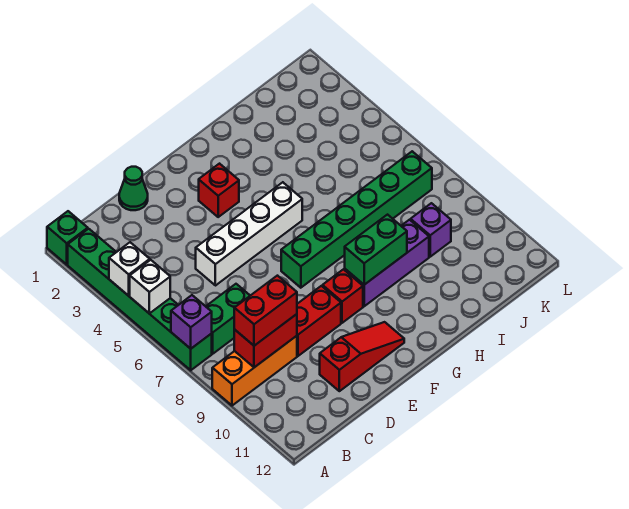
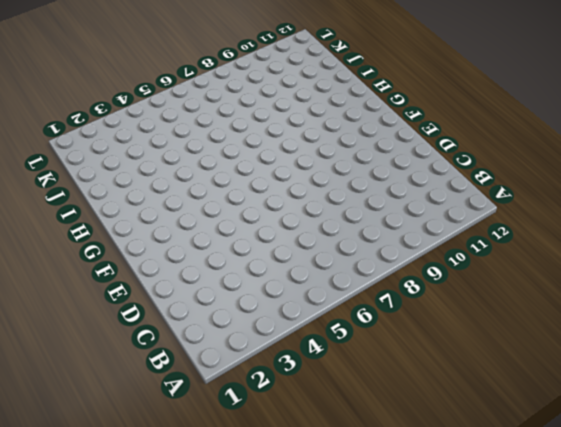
none -> green brick A1 level 1
none -> green brick A2:A7 level 1
none -> orange brick A9:C9 level 1

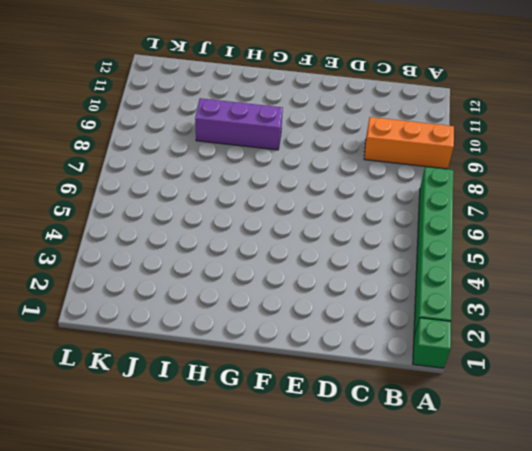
none -> green brick B7:C7 level 1
none -> green cone D1 level 1
none -> white brick D5:G5 level 1

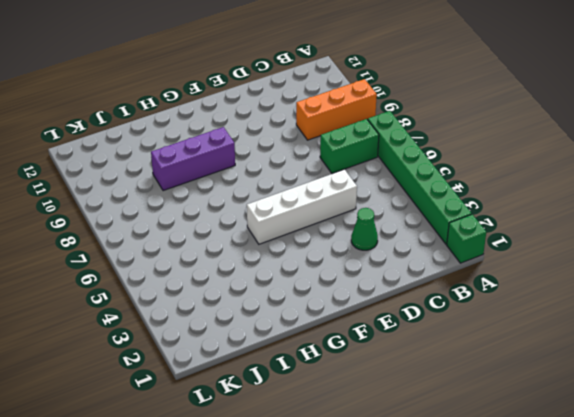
green cone D3 level 1 -> green cone D1 level 1
none -> red brick D9:E9 level 1
none -> red slope D11:F11 level 1 top D
none -> red brick F3 level 1

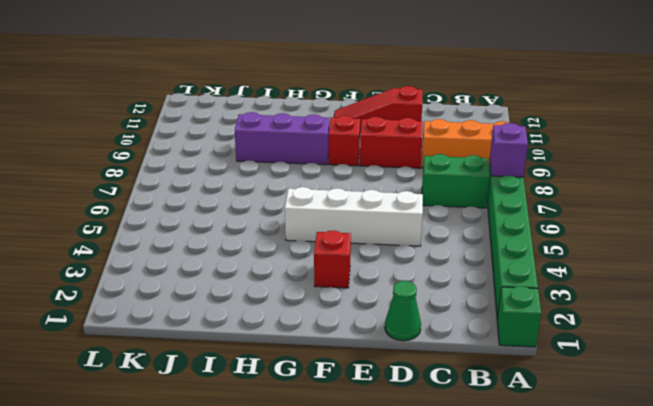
none -> green brick F7:K7 level 1
none -> purple brick J9 level 1
none -> white brick A4 level 2

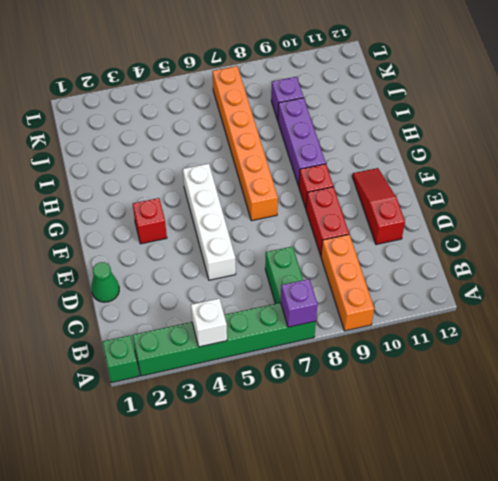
orange brick F7:K7 level 1 -> green brick F7:K7 level 1
none -> white brick A5 level 2
none -> red brick B9:C9 level 2
none -> green brick G9:H9 level 2

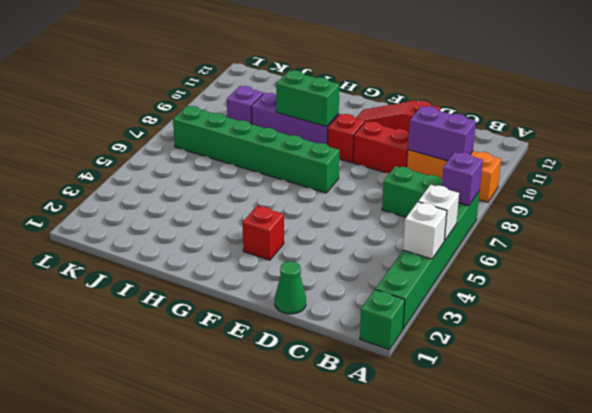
purple brick B9:C9 level 2 -> red brick B9:C9 level 2
none -> white brick D5:G5 level 1
none -> red brick B9:C9 level 3

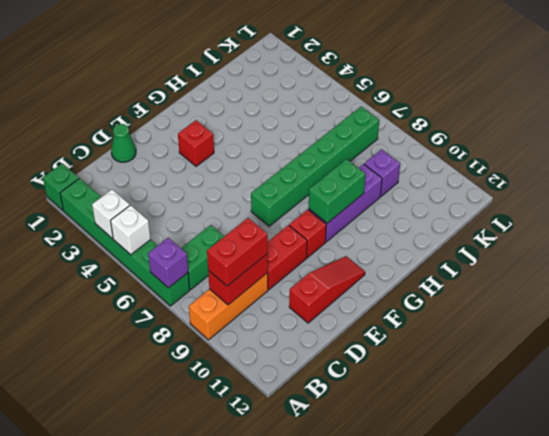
none -> white brick D5:G5 level 1

